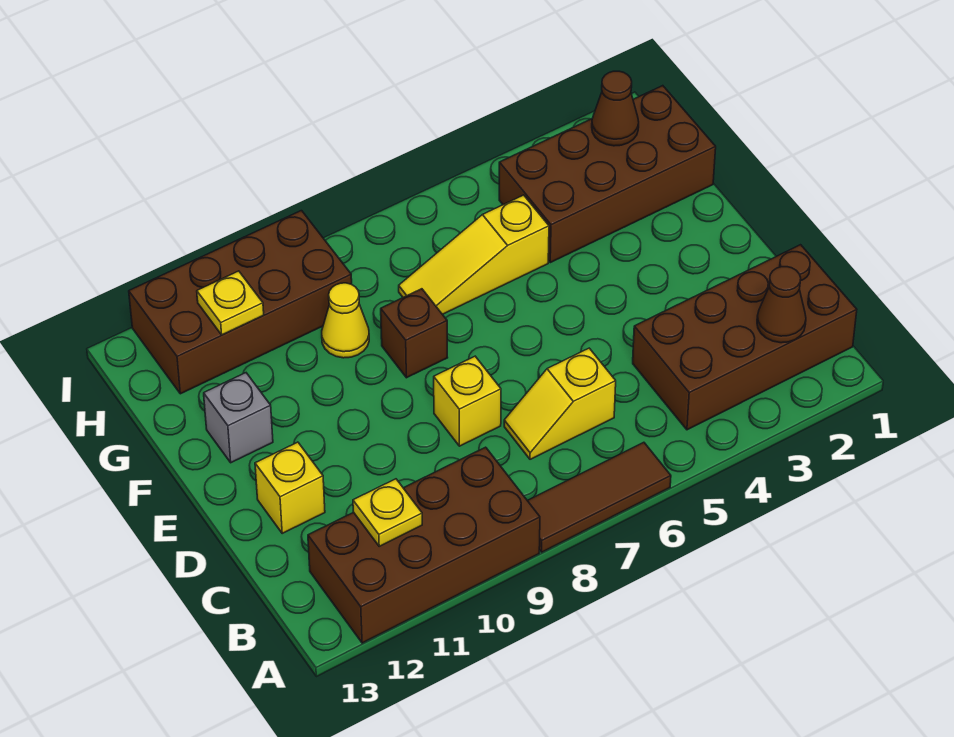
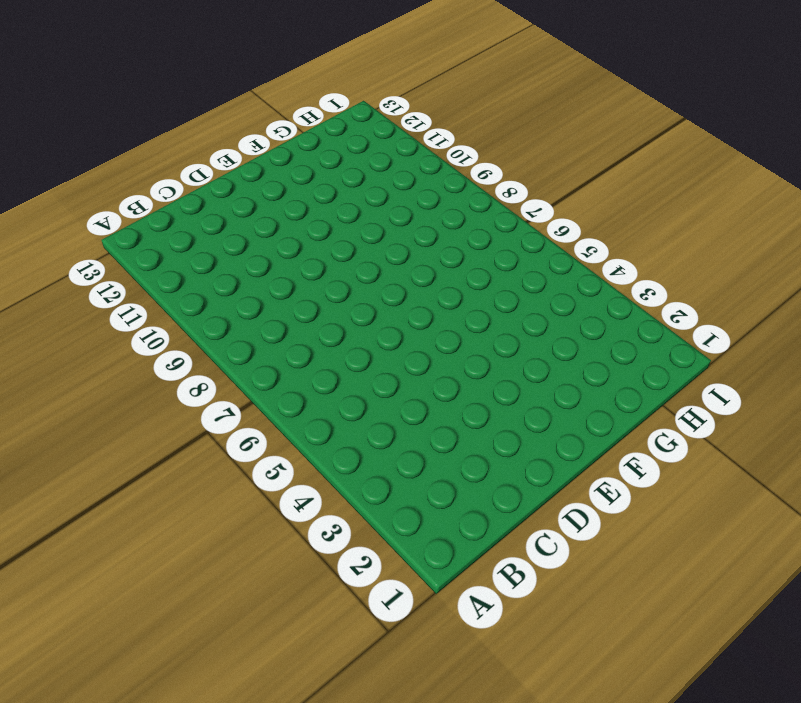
none -> brown tile A6:A8 level 1
none -> brown brick A9:B12 level 1
none -> brown brick B1:C4 level 1

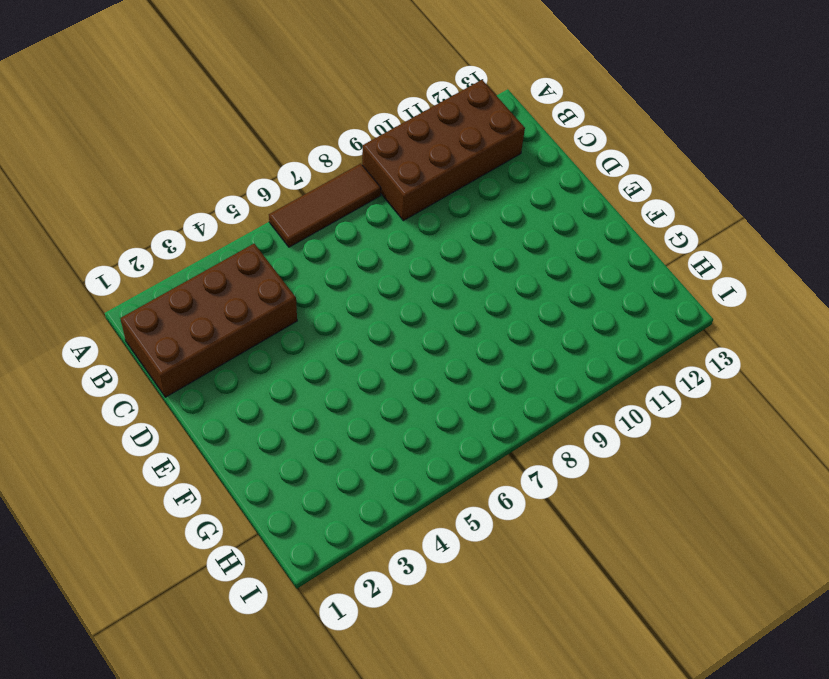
none -> yellow slope C6:C7 level 1 top 6
none -> yellow brick D8 level 1
none -> yellow brick D12 level 1

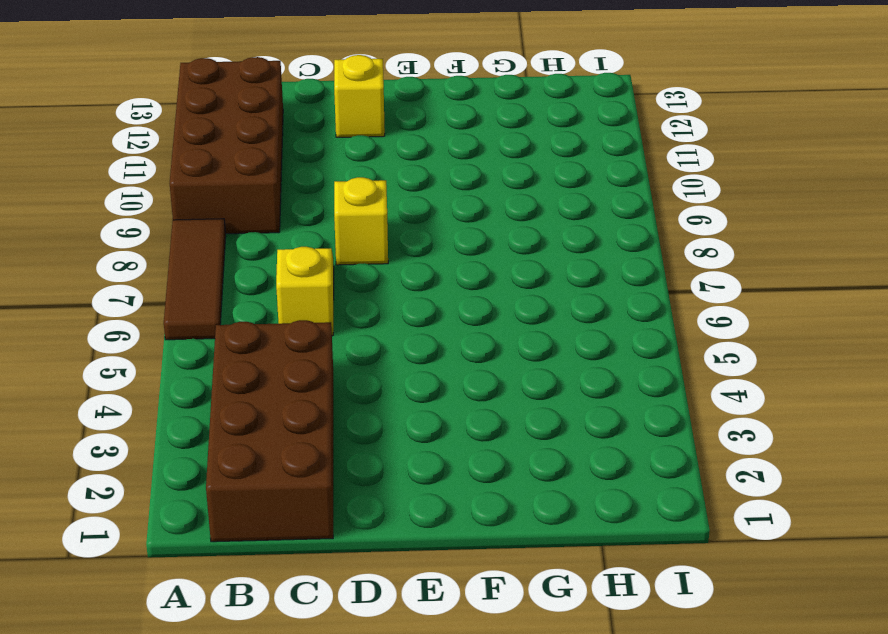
none -> brown brick F8 level 1
none -> grey brick F12 level 1
none -> brown brick G1:H4 level 1

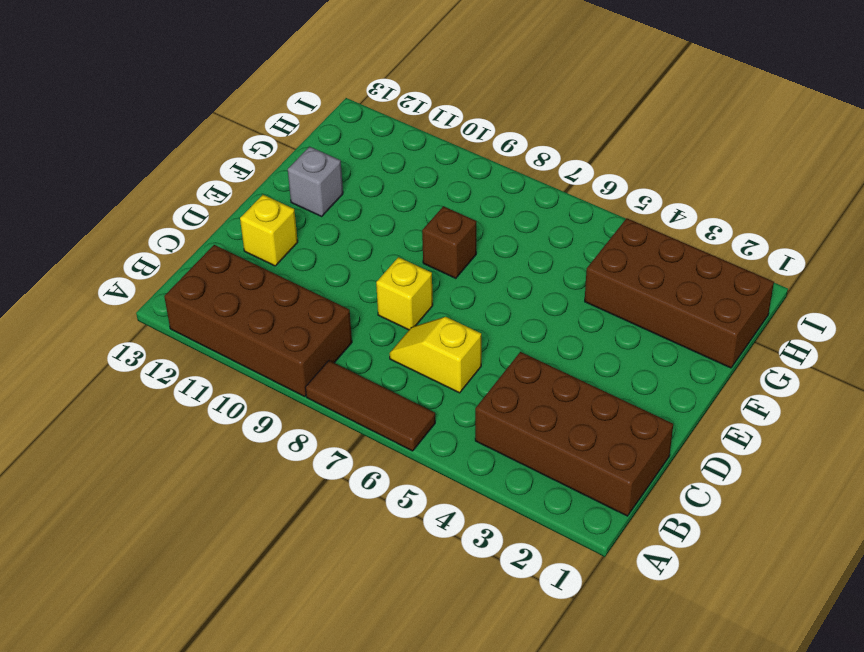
none -> yellow slope G5:G7 level 1 top 5
none -> yellow cone G9 level 1
none -> brown brick H9:I12 level 1

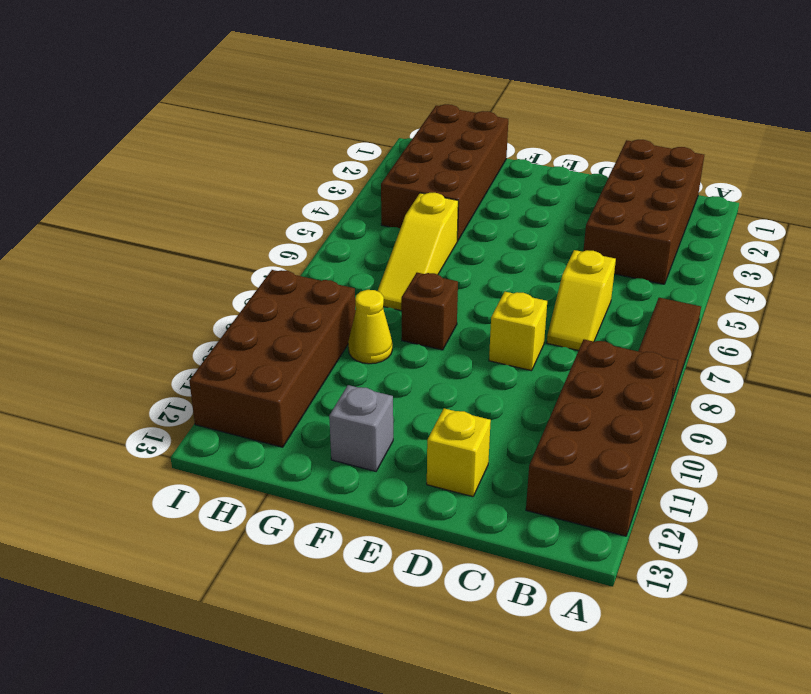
none -> brown cone B2 level 2
none -> yellow plate B11 level 2
none -> brown cone H2 level 2

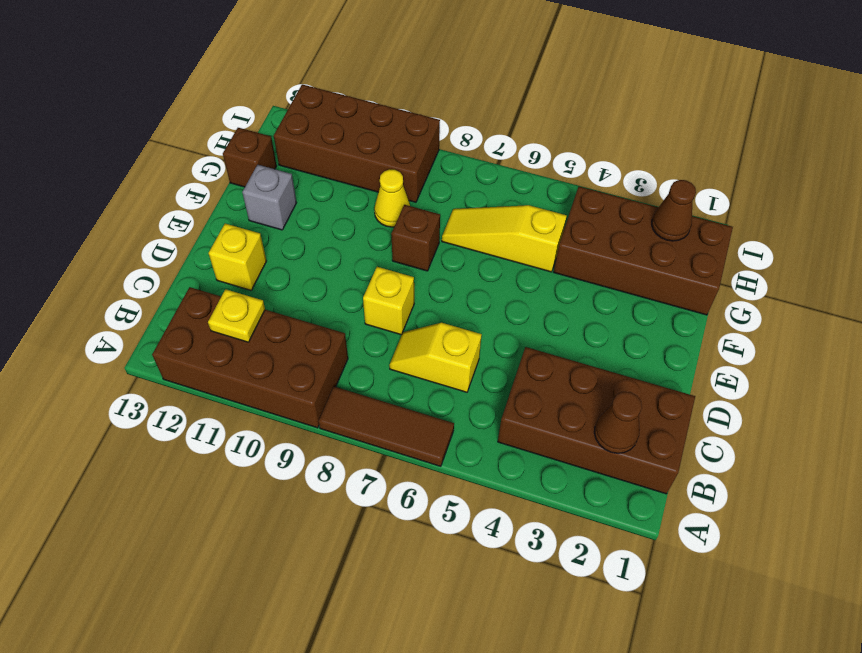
brown brick G13 level 1 -> none
none -> yellow plate H11 level 2

